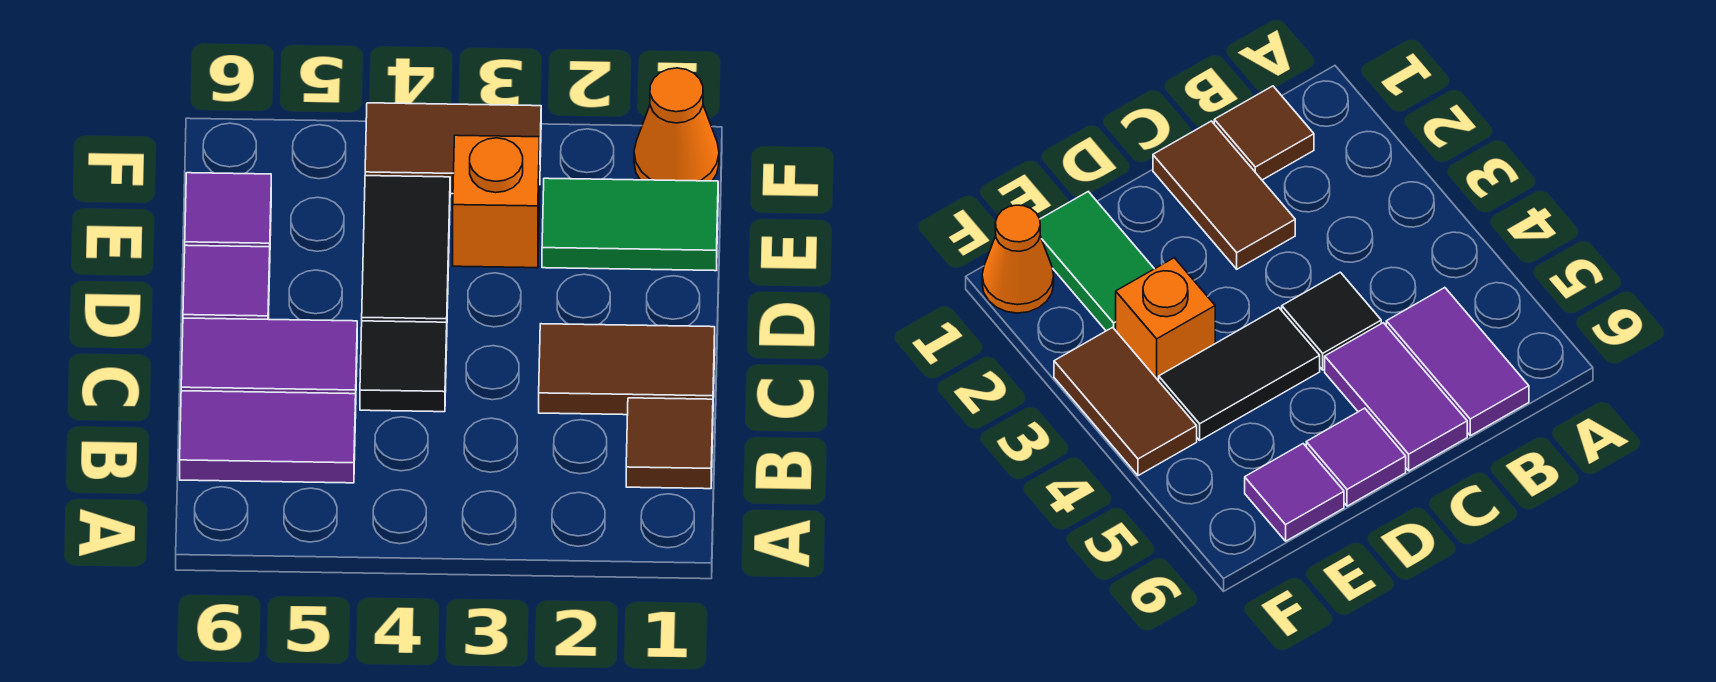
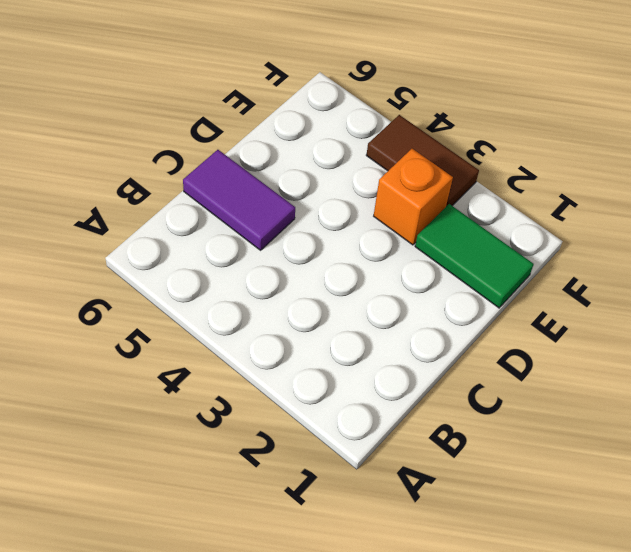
none -> brown tile B1 level 1
none -> purple tile B5:B6 level 1
none -> brown tile C1:C2 level 1

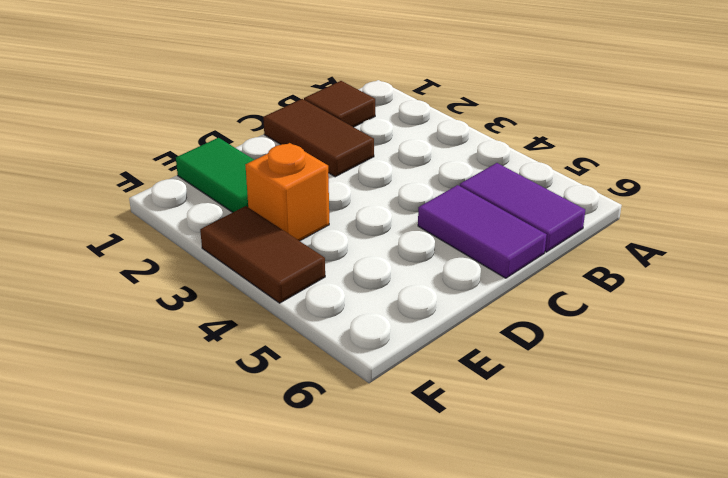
none -> black tile C4 level 1
none -> black tile D4:E4 level 1
none -> purple tile D6 level 1

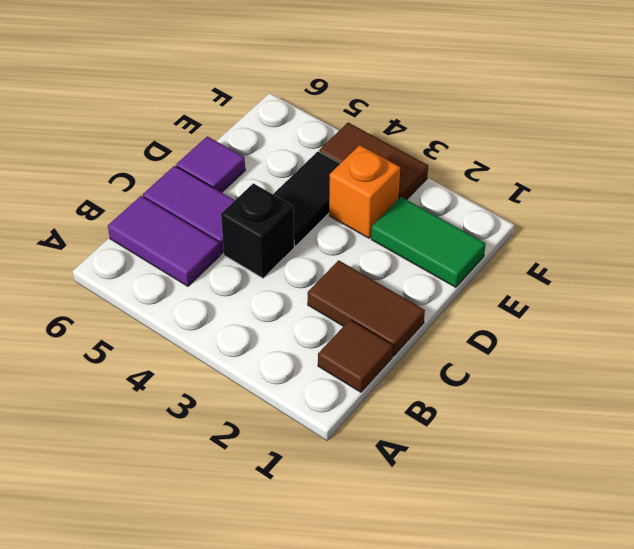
black brick C4 level 1 -> black tile C4 level 1
none -> purple tile E6 level 1
none -> orange cone F1 level 1

